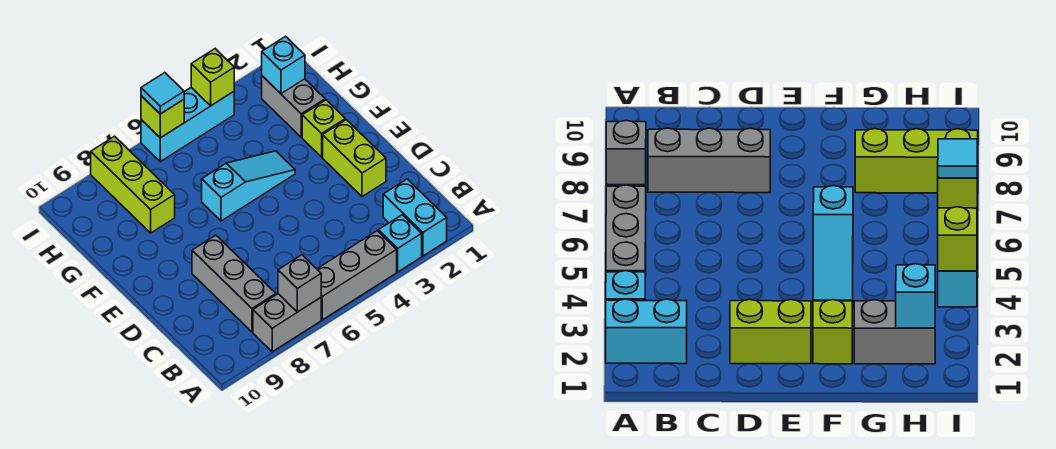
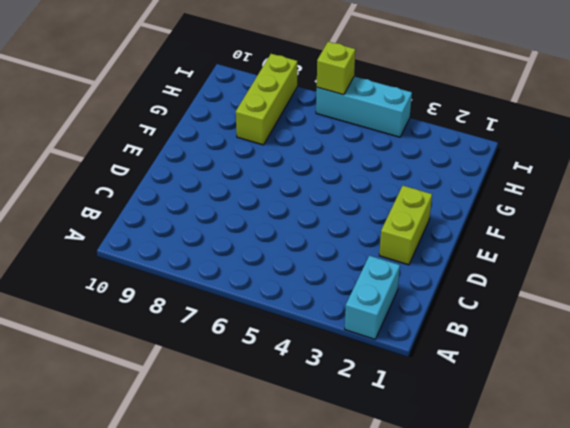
none -> cyan brick A3 level 1
none -> grey brick A4:A6 level 1
none -> grey brick A7:A8 level 1

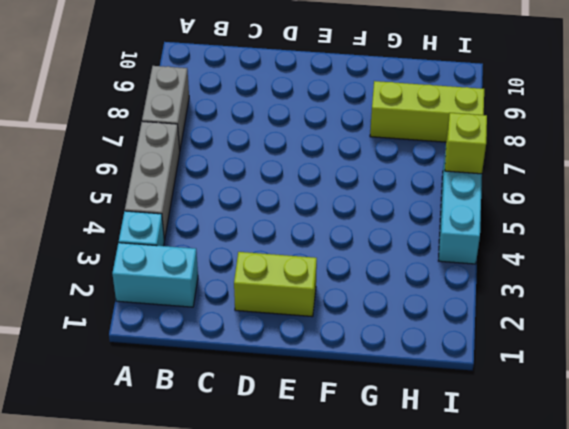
none -> grey brick B8:D8 level 1
none -> lime brick F2 level 1
none -> cyan slope F4:F6 level 1 top 6

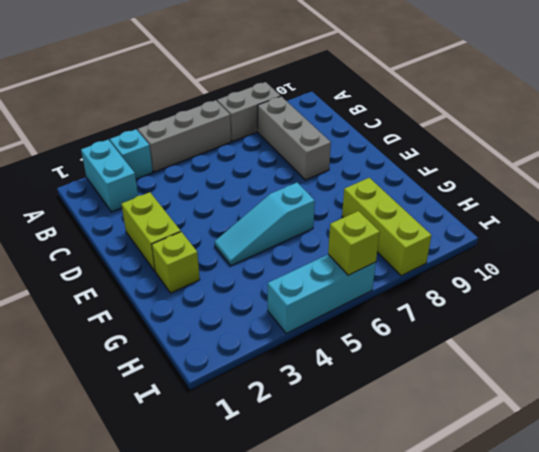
none -> grey brick G2:H2 level 1
none -> grey brick A7 level 2
none -> cyan brick H2 level 2

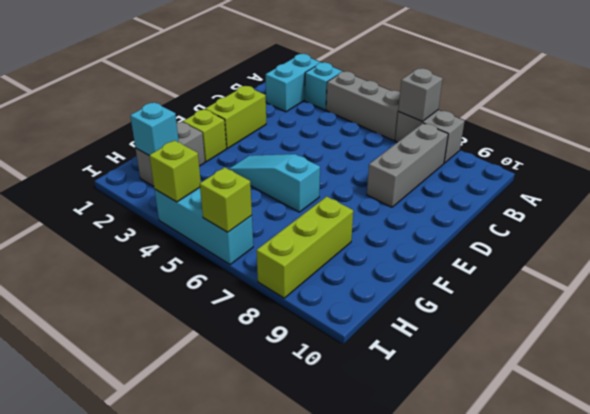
none -> cyan tile I6 level 3

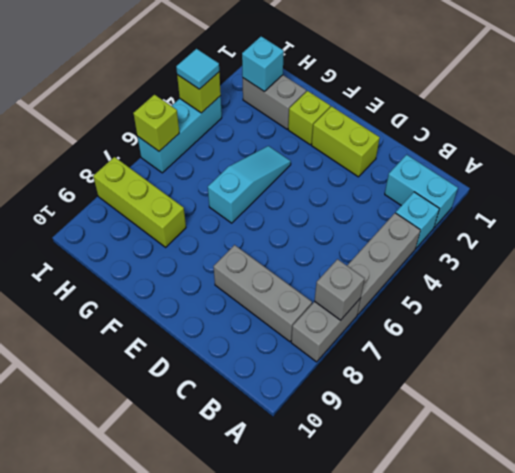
cyan tile I4 level 3 -> cyan tile I6 level 3

